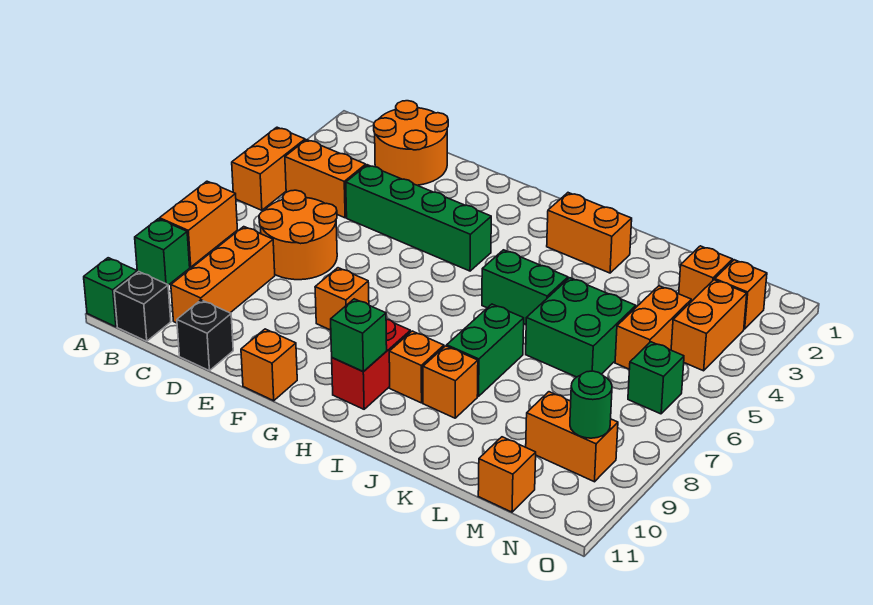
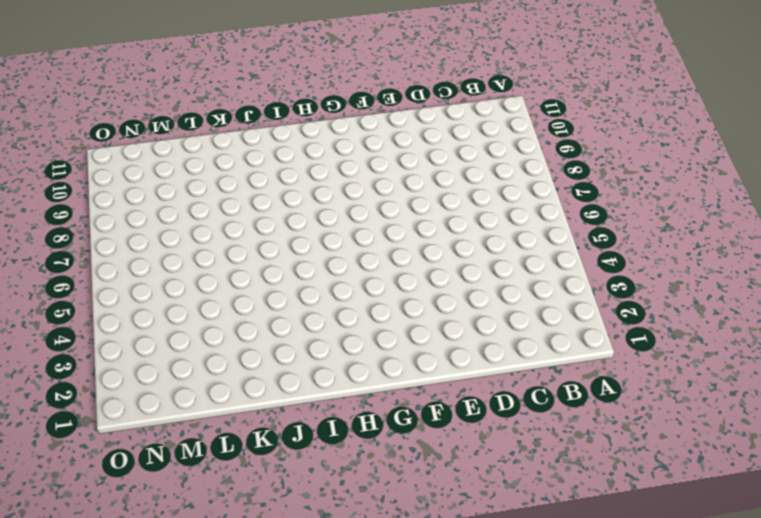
none -> orange brick A4:A5 level 1
none -> orange brick A7:A8 level 1
none -> green brick A9 level 1

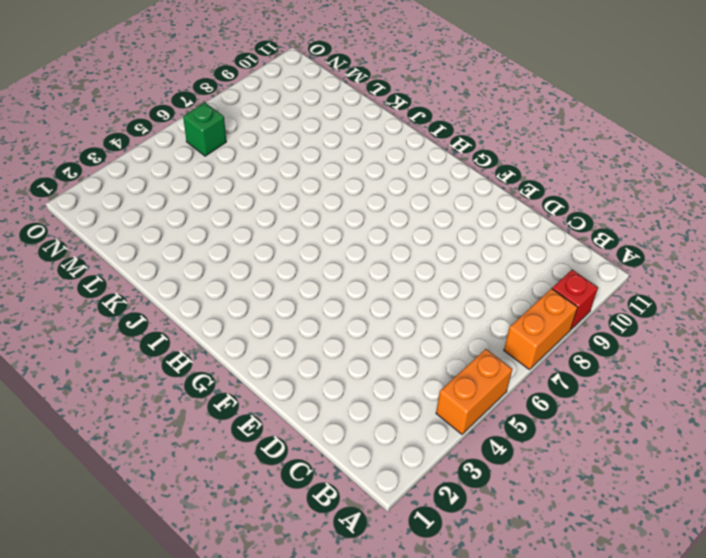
red brick A9 level 1 -> green brick A9 level 1
none -> green brick A11 level 1
none -> orange brick B4:C4 level 1
none -> black brick B11 level 1

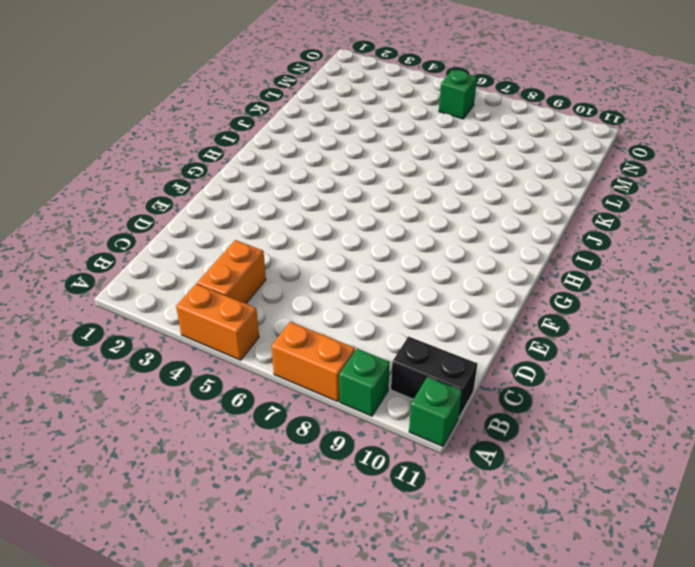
black brick B10:B11 level 1 -> black brick B11 level 1
none -> orange round brick C1:D2 level 1
none -> orange round brick C6:D7 level 1
none -> orange brick C8:C10 level 1

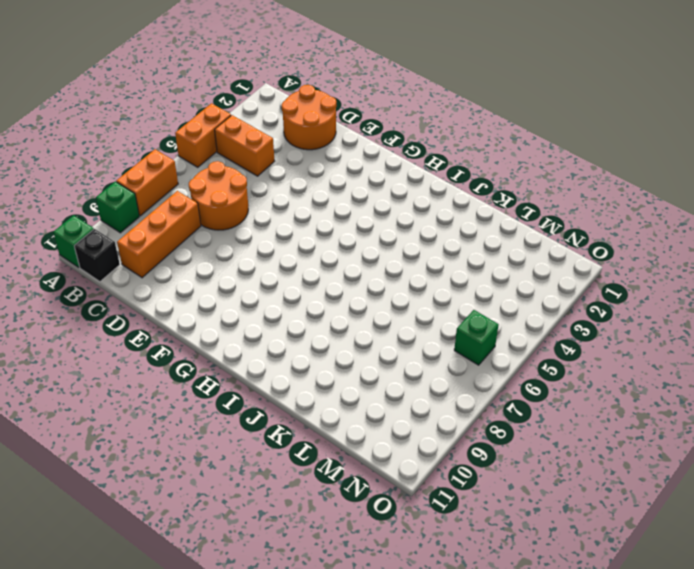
none -> green brick D4:G4 level 1
none -> black brick D11 level 1
none -> orange brick F8 level 1

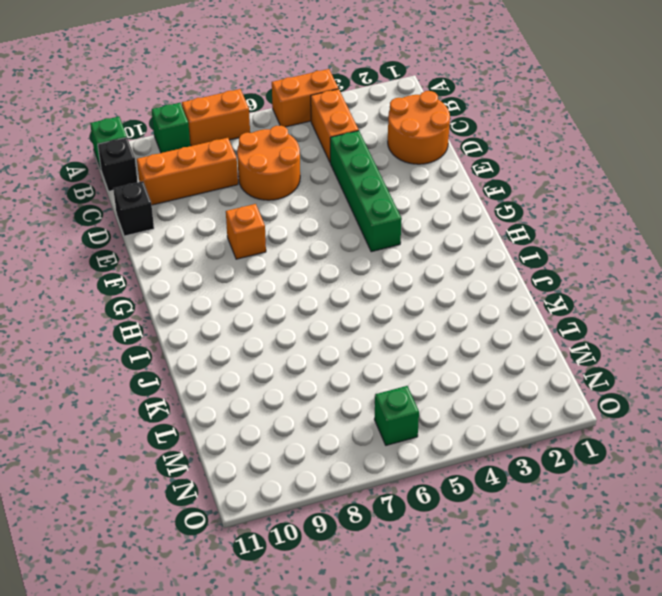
none -> orange brick F11 level 1
none -> red brick H9:H10 level 1
none -> orange brick I2:J2 level 1

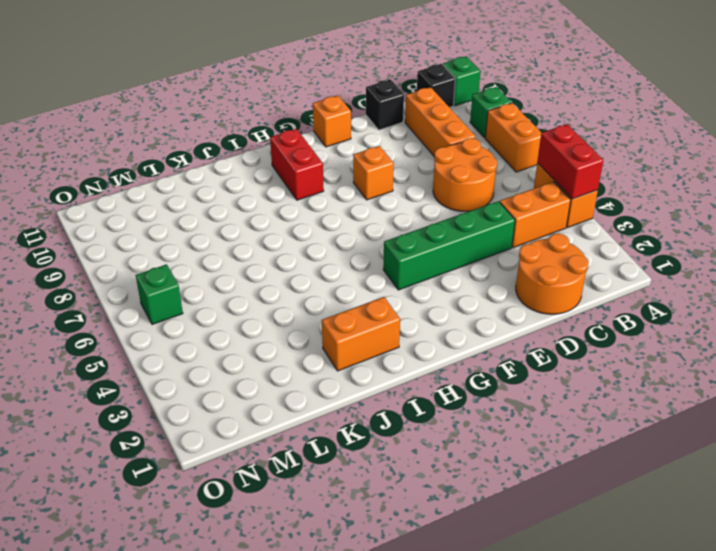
red brick A4:A5 level 2 -> none
none -> green brick I5:J5 level 1
none -> orange brick I9 level 1
none -> green brick J7:J8 level 1

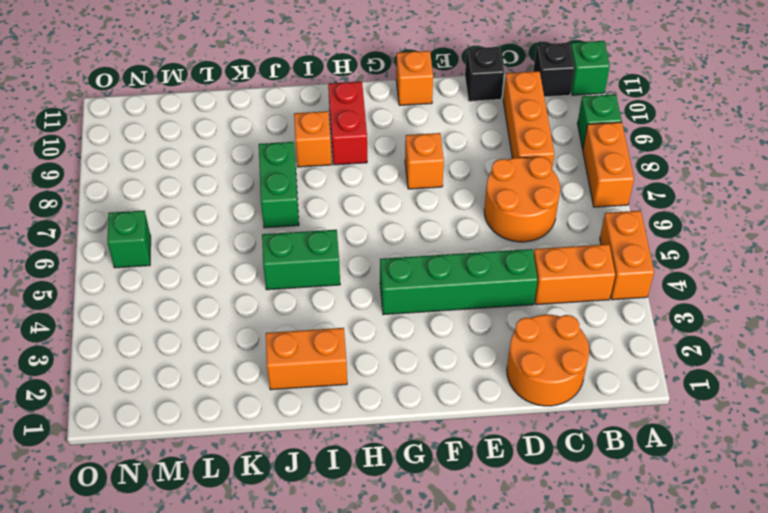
none -> orange brick J9 level 1
none -> green brick K5:L6 level 1
none -> orange brick M2 level 1

